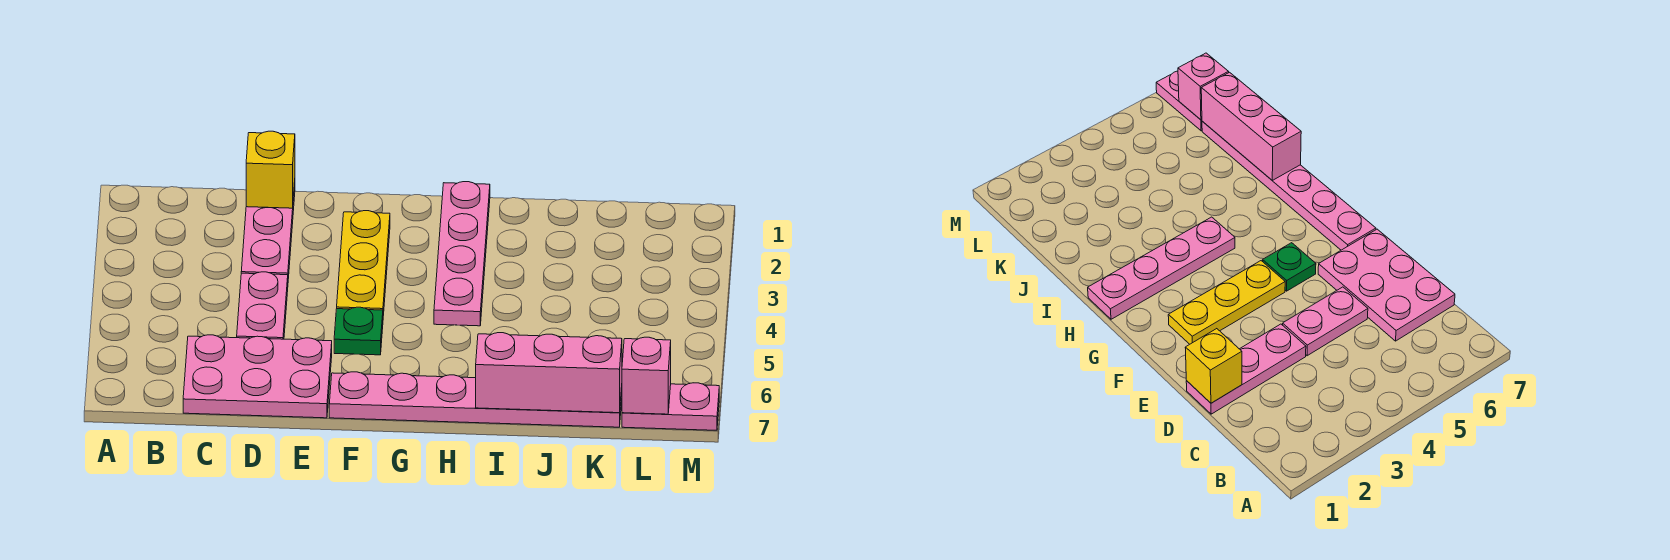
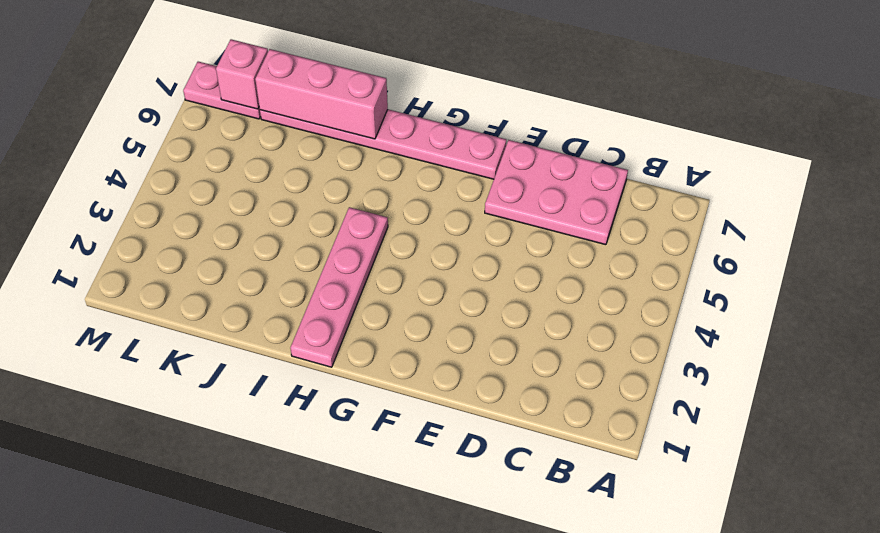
none -> pink plate D1:D3 level 1
none -> pink plate D4:D5 level 1

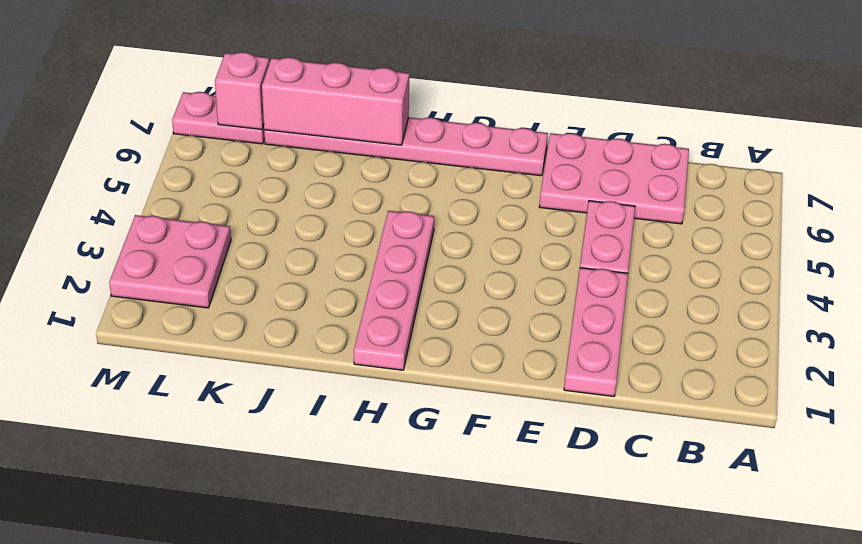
pink plate L2:M3 level 1 -> none
none -> yellow plate F2:F4 level 1
none -> green plate F5 level 1

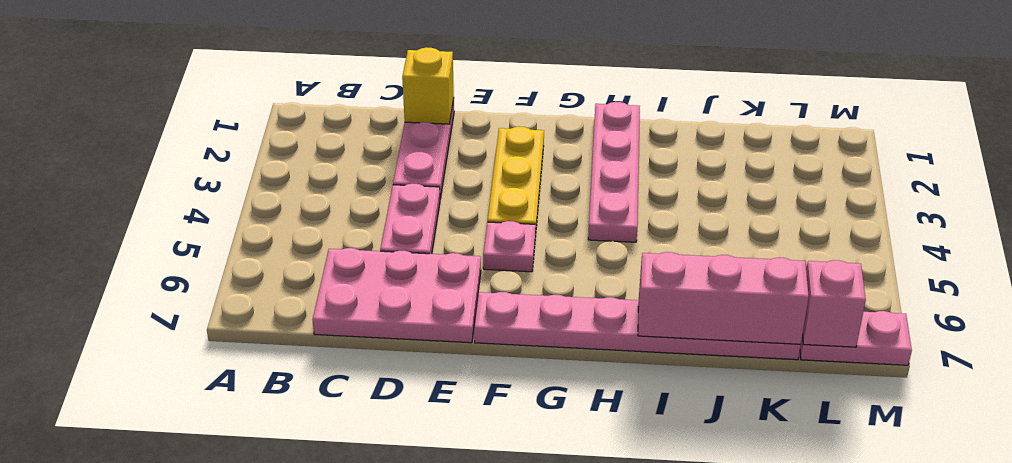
pink plate F5 level 1 -> green plate F5 level 1

